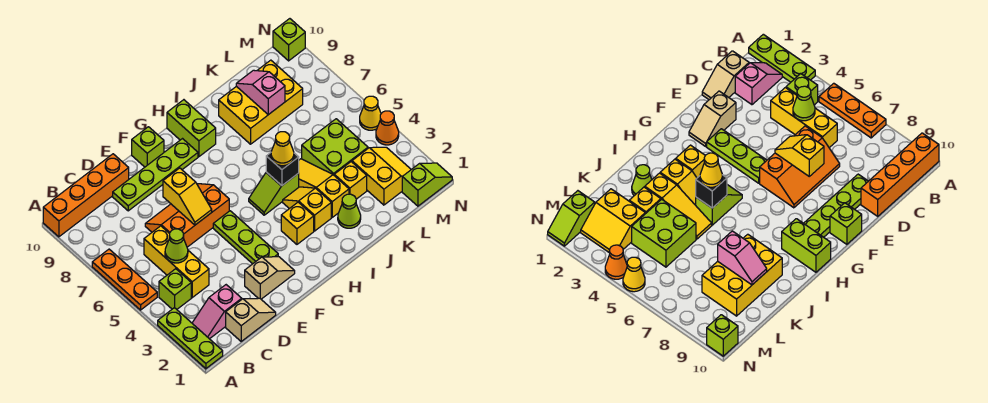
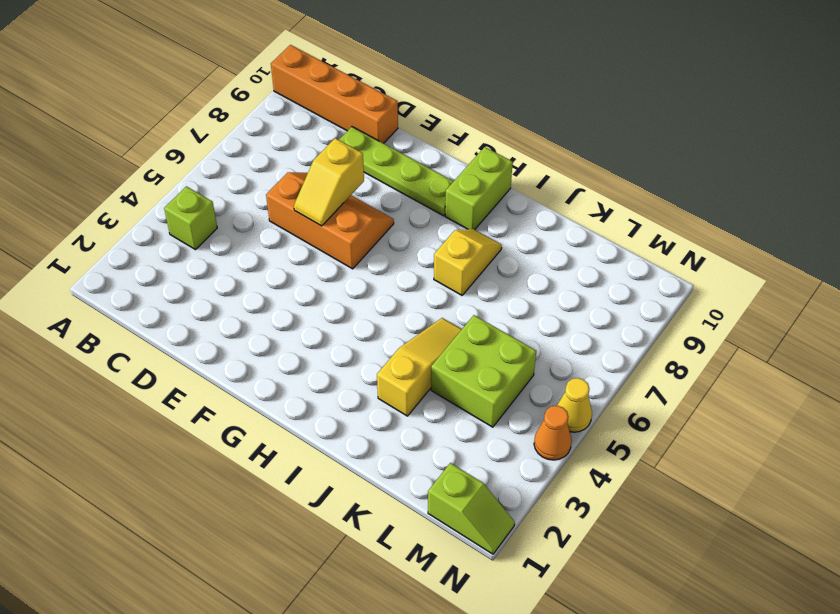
yellow slope I7:I8 level 1 top 7 -> yellow slope I3:I4 level 1 top 3
none -> lime plate A1:A3 level 1
none -> orange plate A5:A7 level 1
none -> pink slope B2:C2 level 1 top C
none -> tan slope C1:D1 level 1 top C

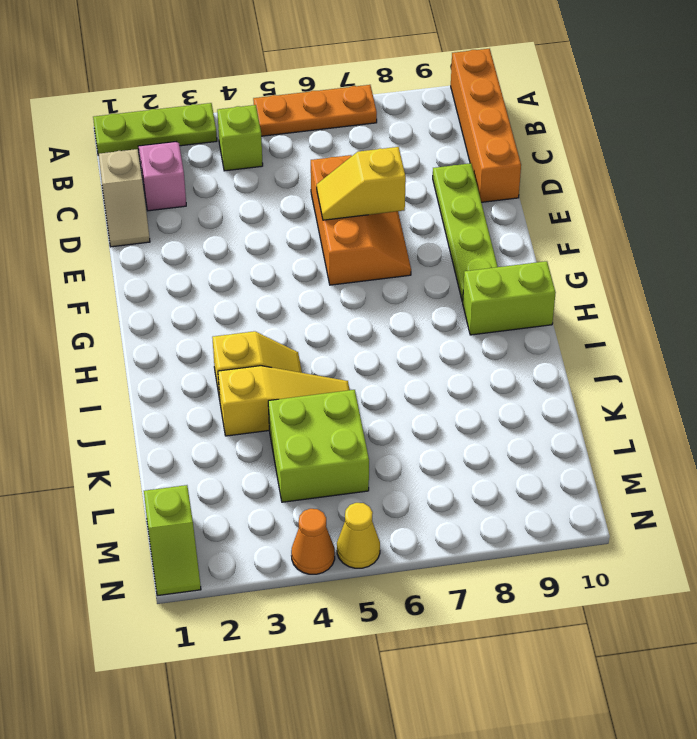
none -> yellow brick C4:C6 level 1
none -> tan slope E2:F2 level 1 top E
none -> lime plate F3:F5 level 1
none -> lime brick F10 level 1

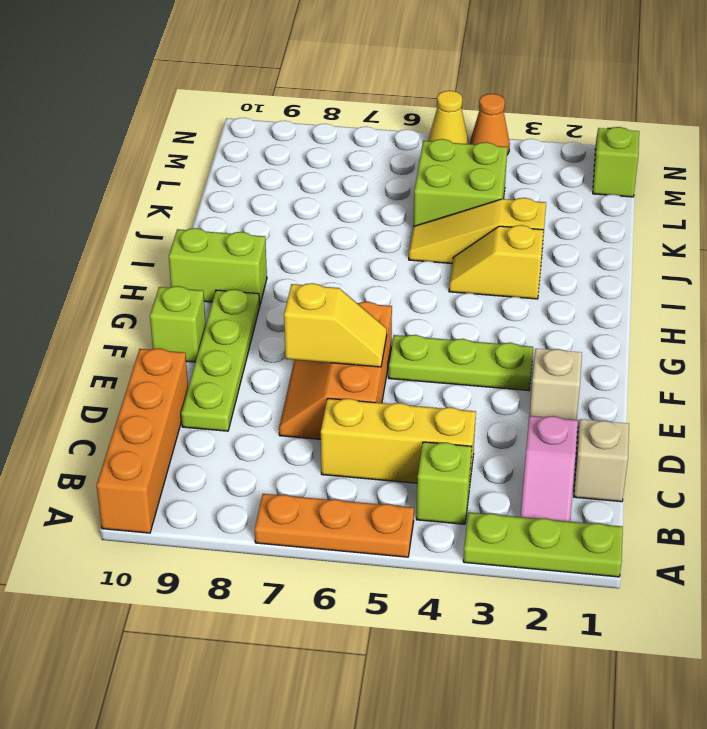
none -> yellow brick H3 level 1
none -> lime slope H5:I5 level 1 top I
none -> lime cone J2 level 1
none -> yellow brick J8:L9 level 1

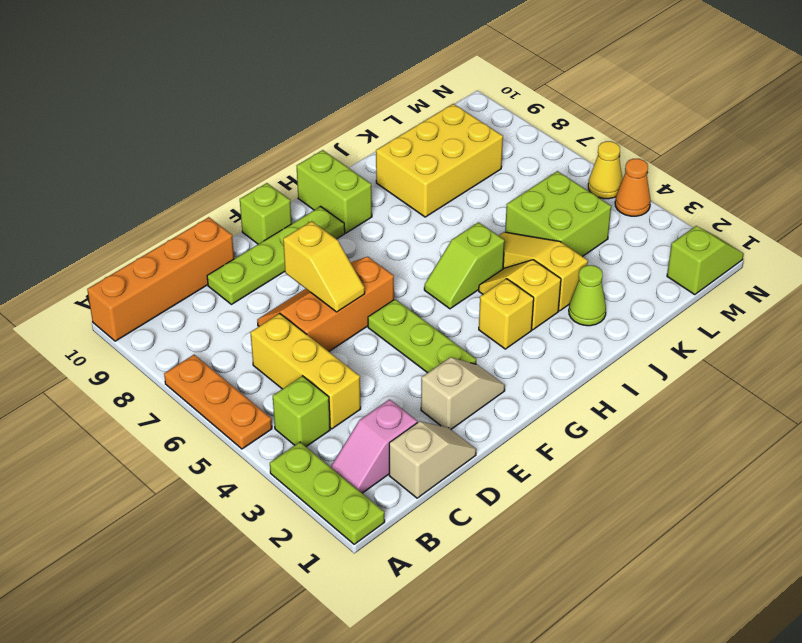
none -> yellow brick K3 level 1
none -> yellow slope L2:M3 level 1 top L
none -> lime brick N10 level 1
none -> lime cone C5 level 2

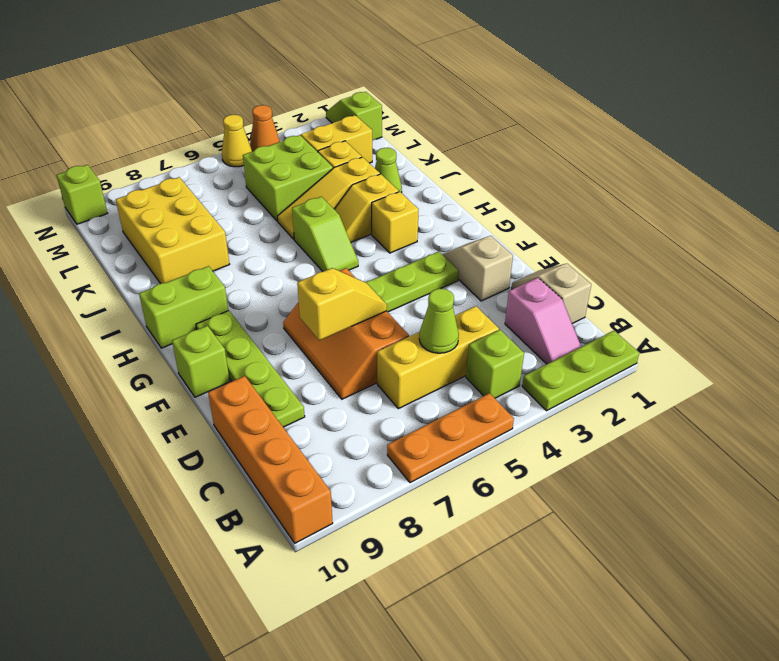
none -> black brick I5 level 2
none -> pink slope K8:K9 level 2 top 8
none -> yellow cone I5 level 3

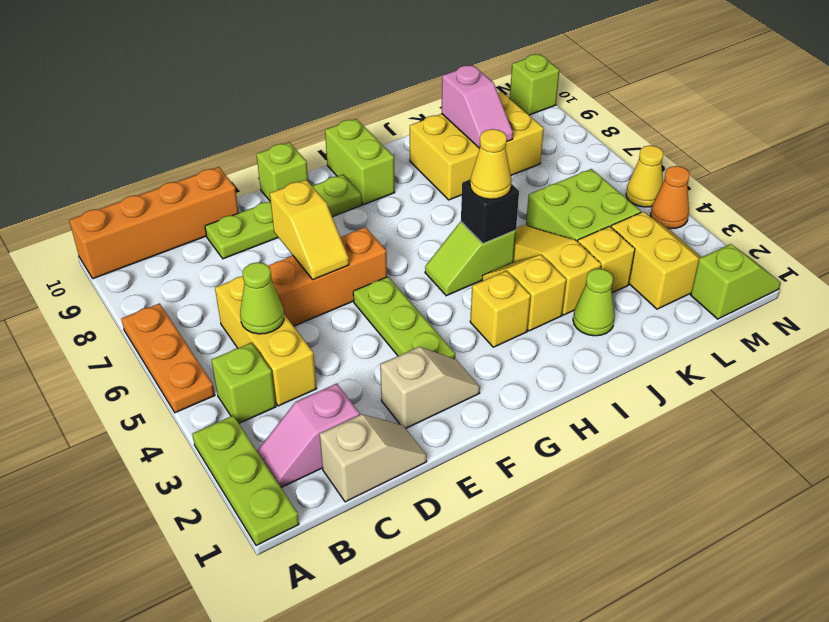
pink slope K8:K9 level 2 top 9 -> pink slope K8:K9 level 2 top 8

